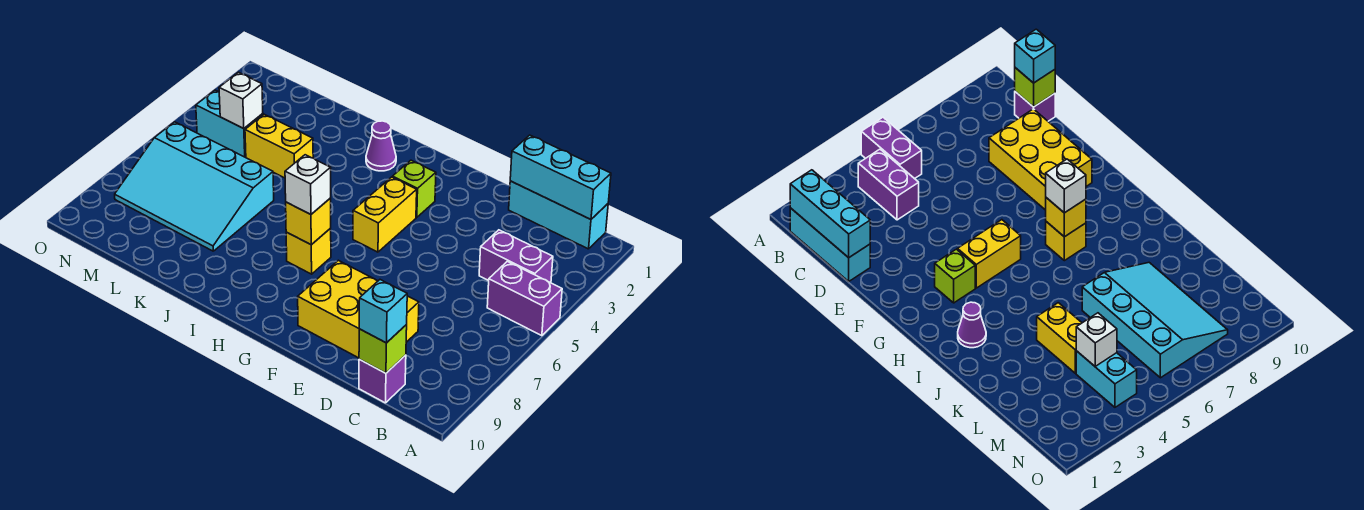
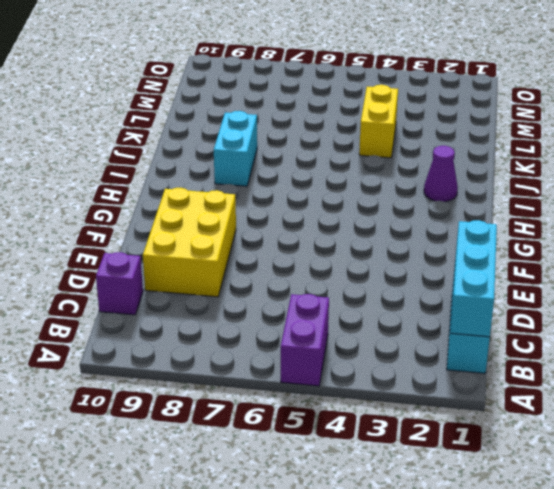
cyan brick I8:J8 level 1 -> cyan brick M4:N4 level 1
none -> purple brick B4:C4 level 1
none -> lime brick G3 level 1
none -> yellow brick G4:G5 level 1

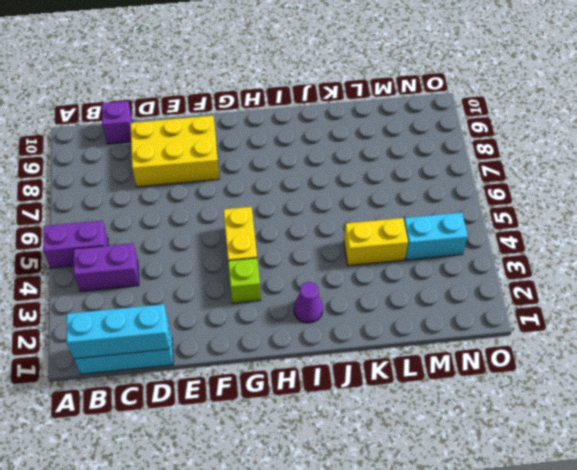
none -> yellow brick H7 level 1
none -> cyan slope K6:N8 level 1 top 6
none -> lime brick C10 level 2

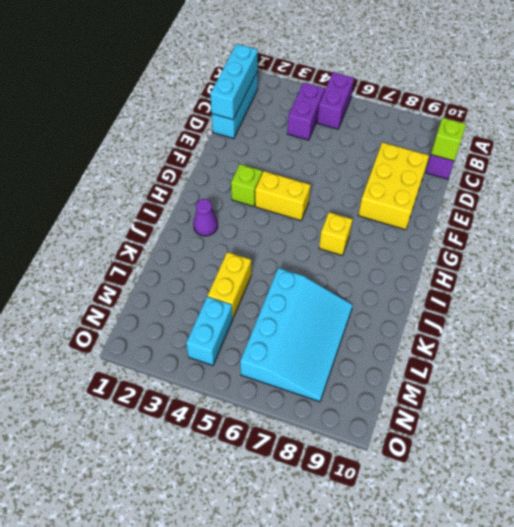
none -> yellow brick H7 level 2
none -> white brick M4 level 2
none -> cyan brick C10 level 3

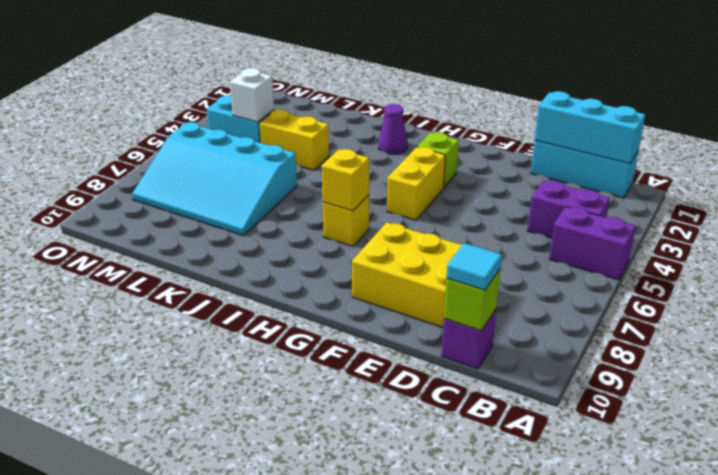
cyan tile C10 level 3 -> cyan brick C10 level 3
none -> white brick H7 level 3

